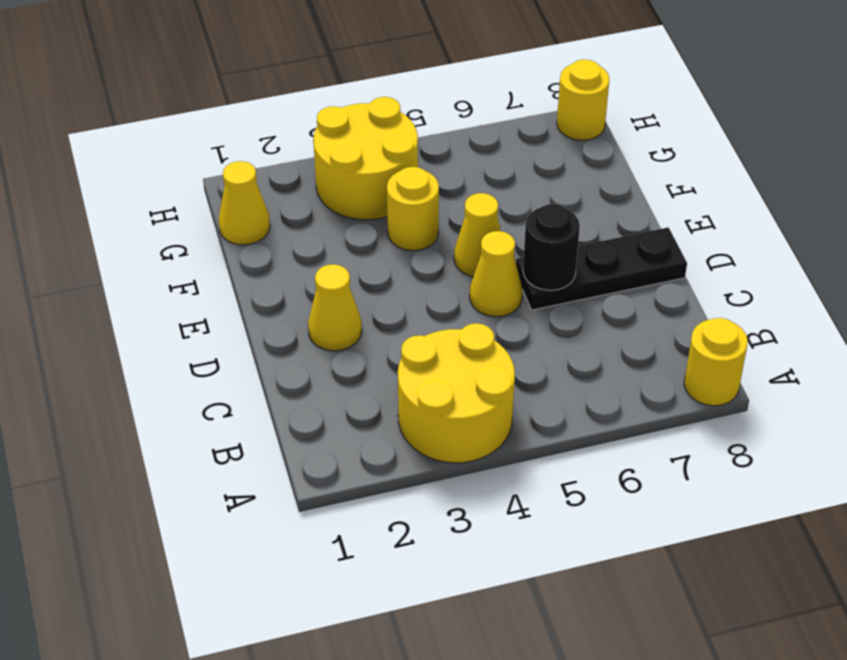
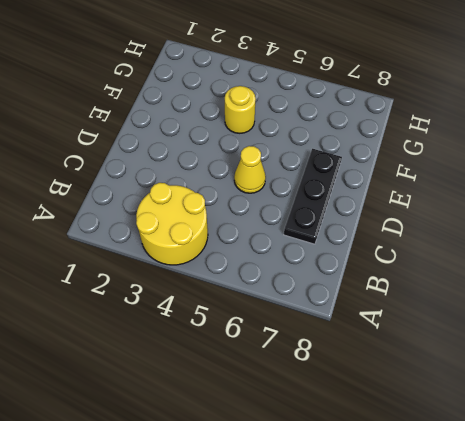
black plate C7:E7 level 1 -> black plate D6:D8 level 1
none -> yellow round brick A8 level 1
none -> yellow cone D2 level 1

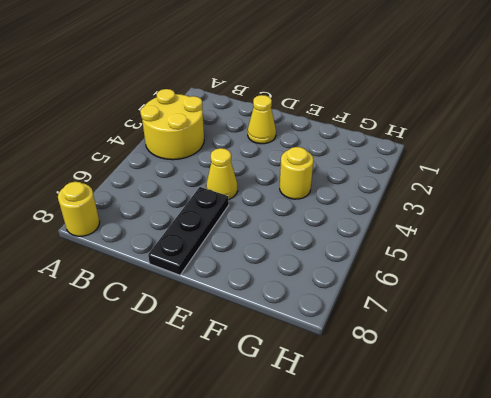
none -> yellow cone E5 level 1
none -> yellow cone G1 level 1

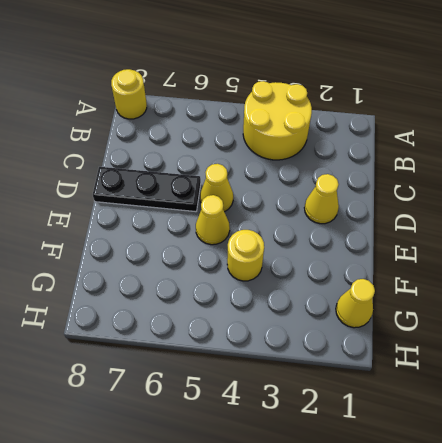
none -> yellow round brick G3:H4 level 1
none -> yellow round brick H8 level 1

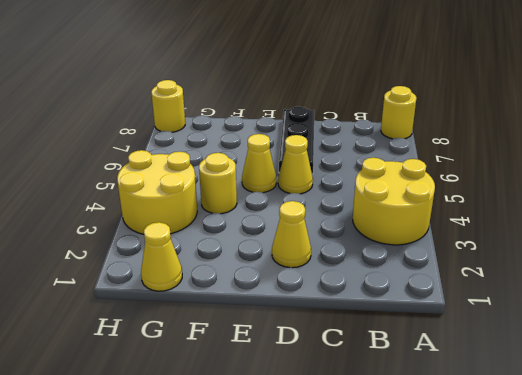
none -> black round brick D6 level 2

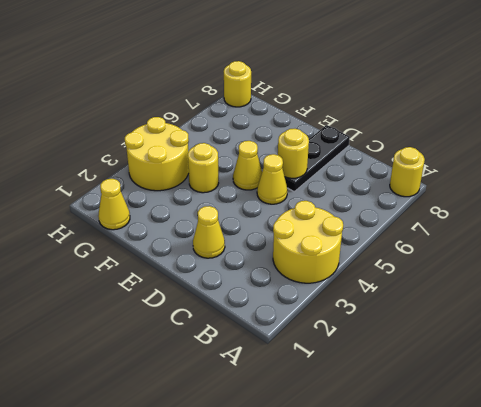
yellow round brick D6 level 2 -> black round brick D6 level 2

